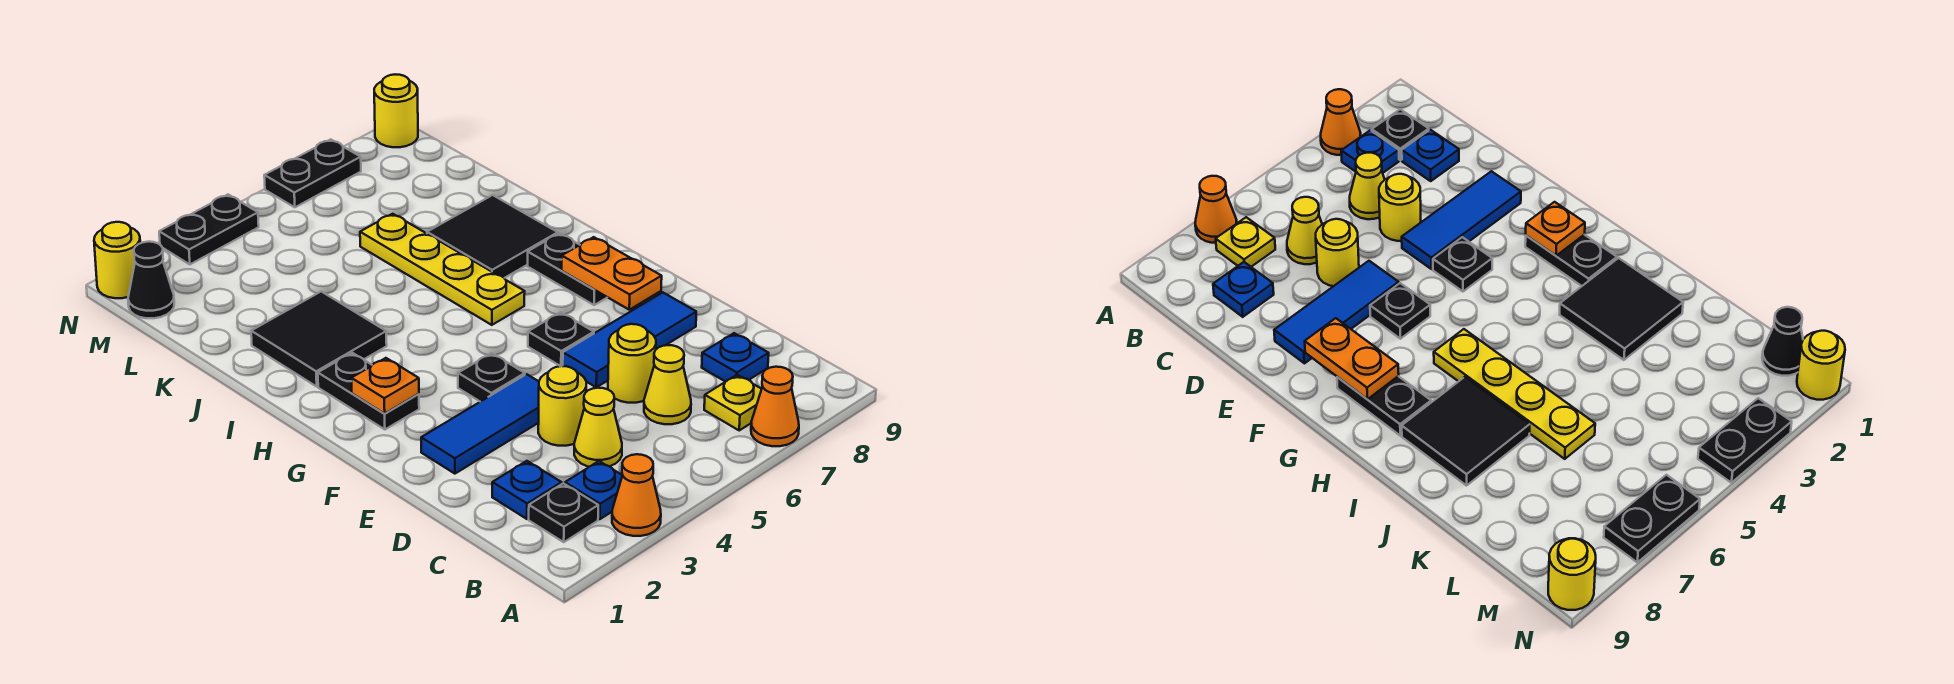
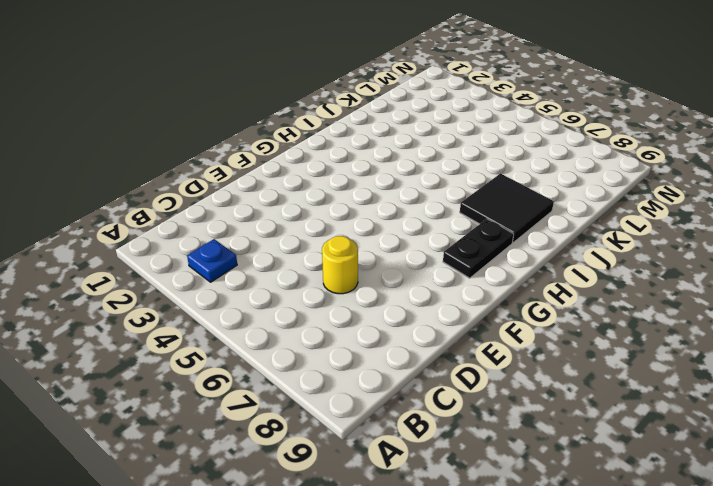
none -> orange cone A3 level 1
none -> orange cone A7 level 1
none -> black plate B2 level 1

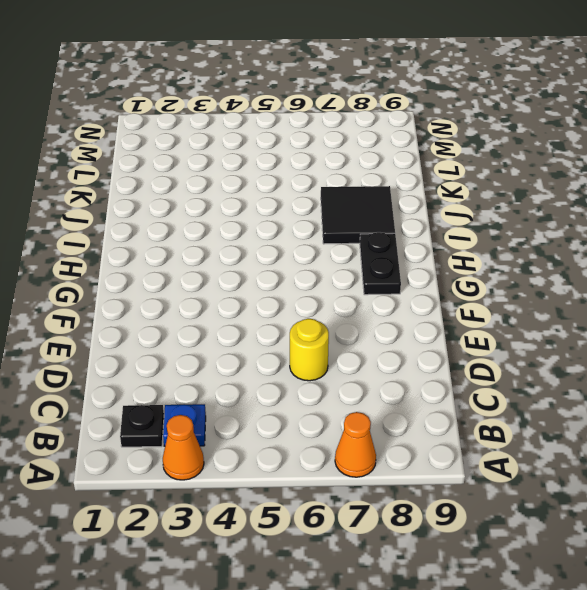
none -> yellow plate B7 level 1
none -> blue plate C2 level 1
none -> yellow cone C4 level 1

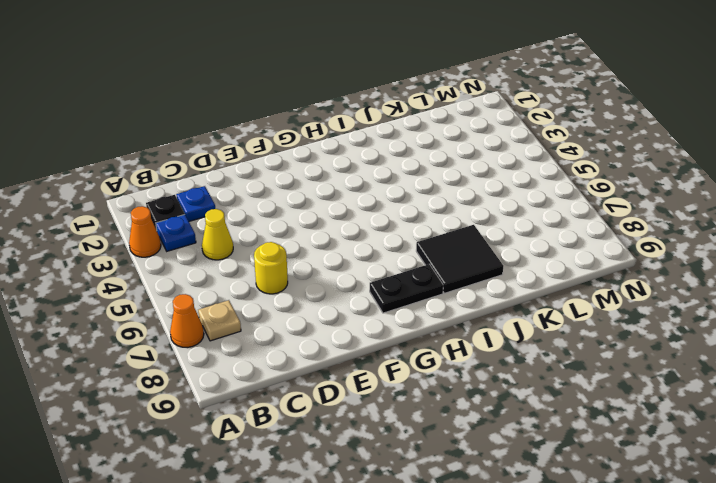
tan plate B7 level 1 -> yellow plate B7 level 1
none -> yellow cone C6 level 1
none -> blue plate C8 level 1
none -> yellow round brick D4 level 1

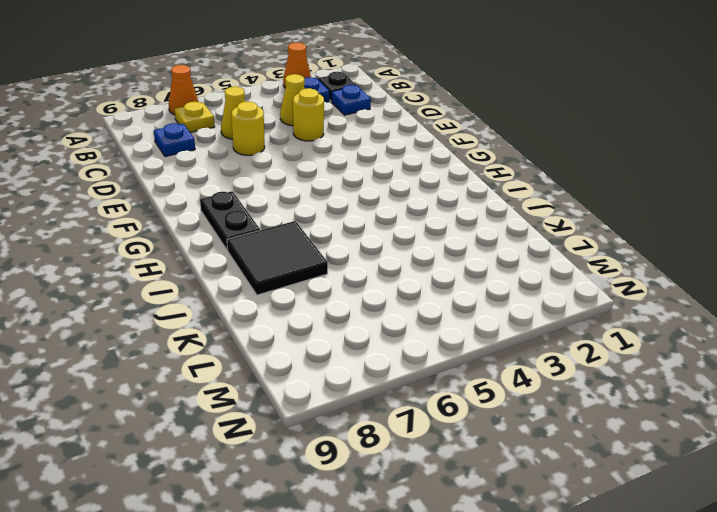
none -> blue tile E2:E4 level 1
none -> blue tile E6:E8 level 1
none -> black plate F4 level 1

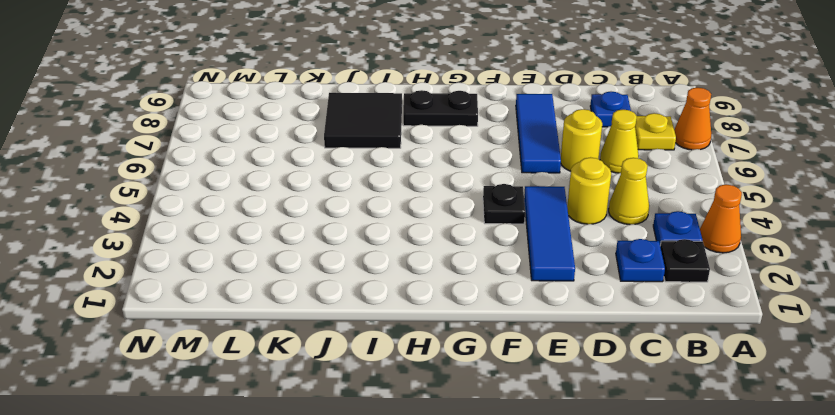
none -> black plate F6 level 1
none -> black plate G2:H2 level 1
none -> yellow plate H6:K6 level 1

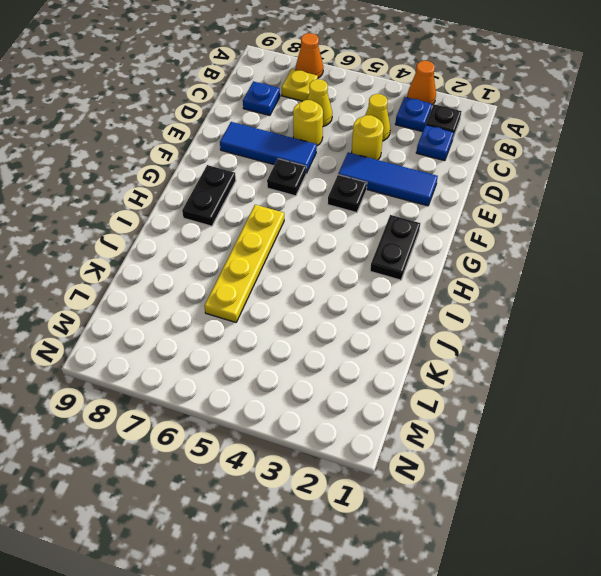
none -> black tile I2:J3 level 1
none -> black tile I7:J8 level 1
none -> black cone M1 level 1

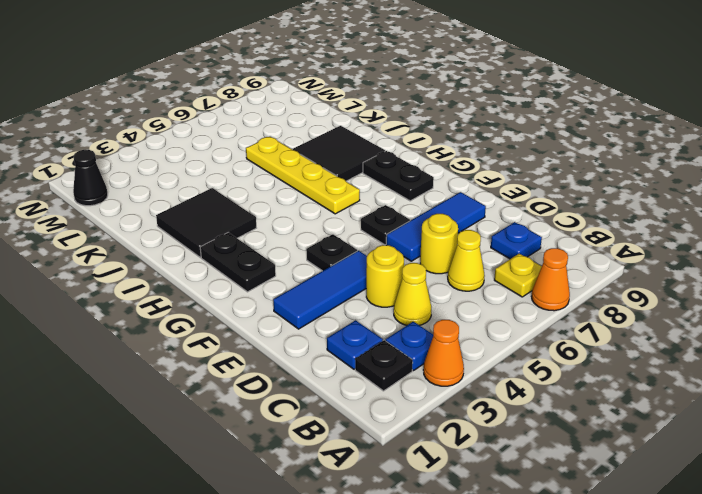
none -> yellow round brick N1 level 1
none -> black plate N3:N4 level 1
none -> black plate N6:N7 level 1

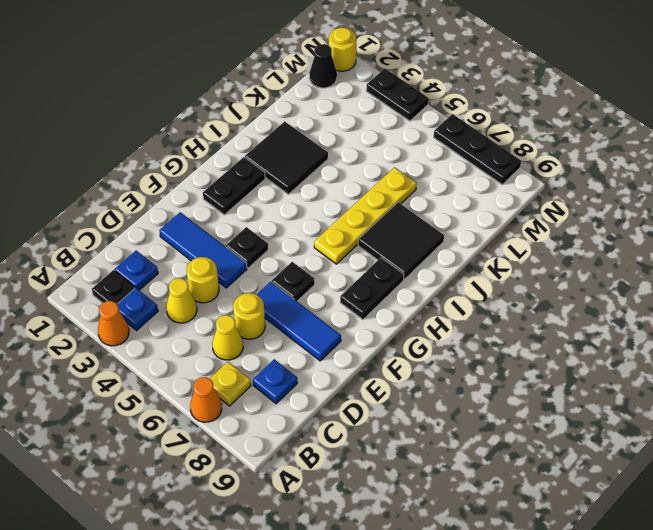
black plate N6:N8 level 1 -> black plate N6:N7 level 1
none -> yellow round brick N9 level 1
none -> orange plate F8:G8 level 2
none -> orange plate G2 level 2

